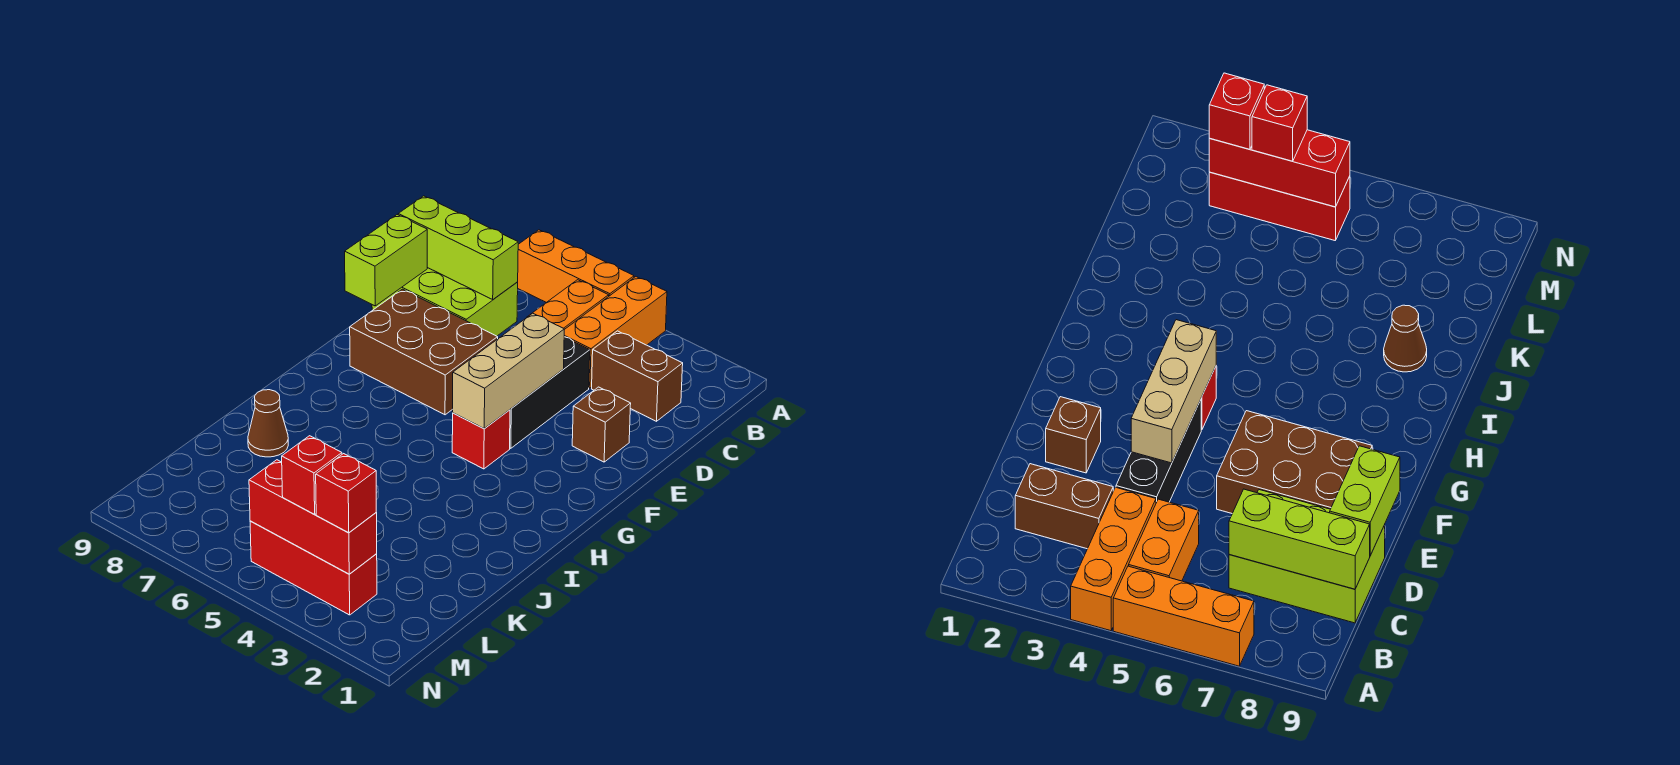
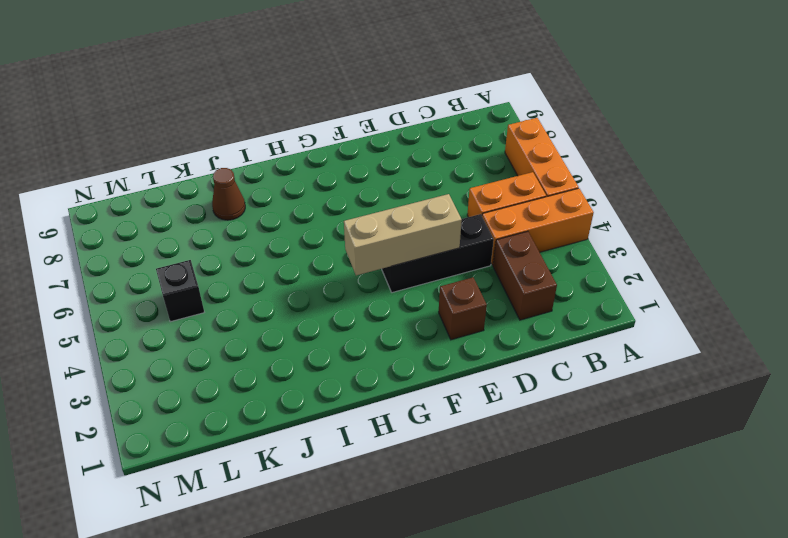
black brick L5 level 1 -> none
none -> lime brick C7:D9 level 1
none -> brown brick E6:F8 level 1
none -> red brick G4 level 1

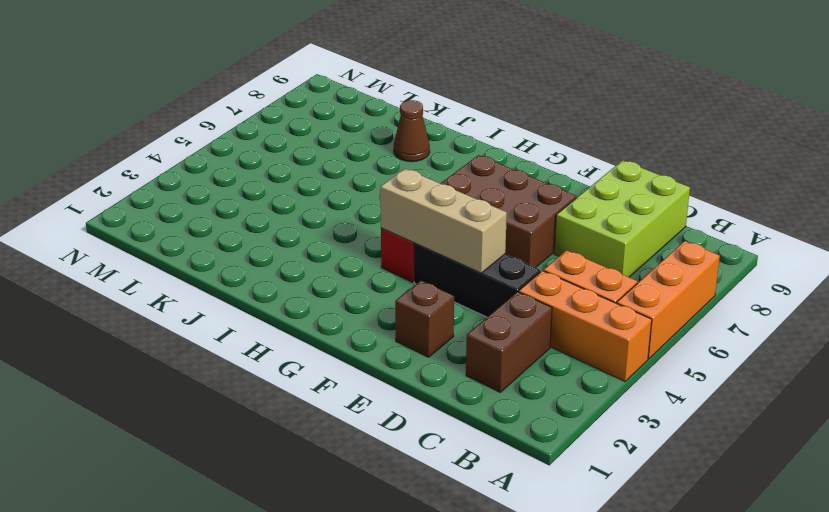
brown brick E6:G7 level 1 -> brown brick E6:F8 level 1
none -> red brick M3:M5 level 1
none -> lime brick C7:C9 level 2
none -> lime brick D9:E9 level 2

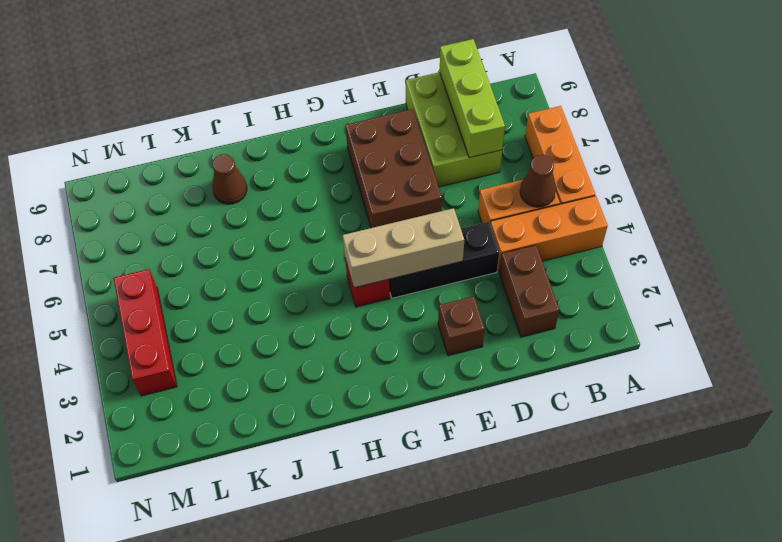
brown cone B5 level 2 -> none
none -> lime brick D9:E9 level 2
none -> red brick M3:M5 level 2
none -> red brick M3 level 3

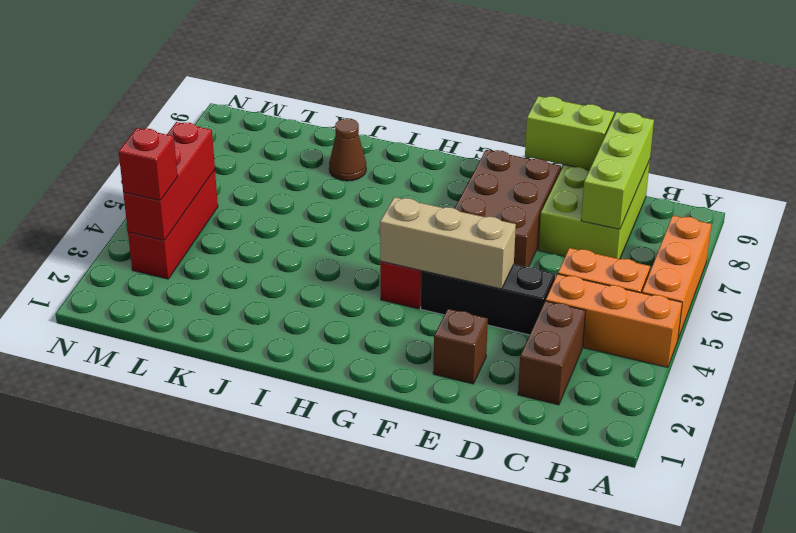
none -> red brick M4 level 3

